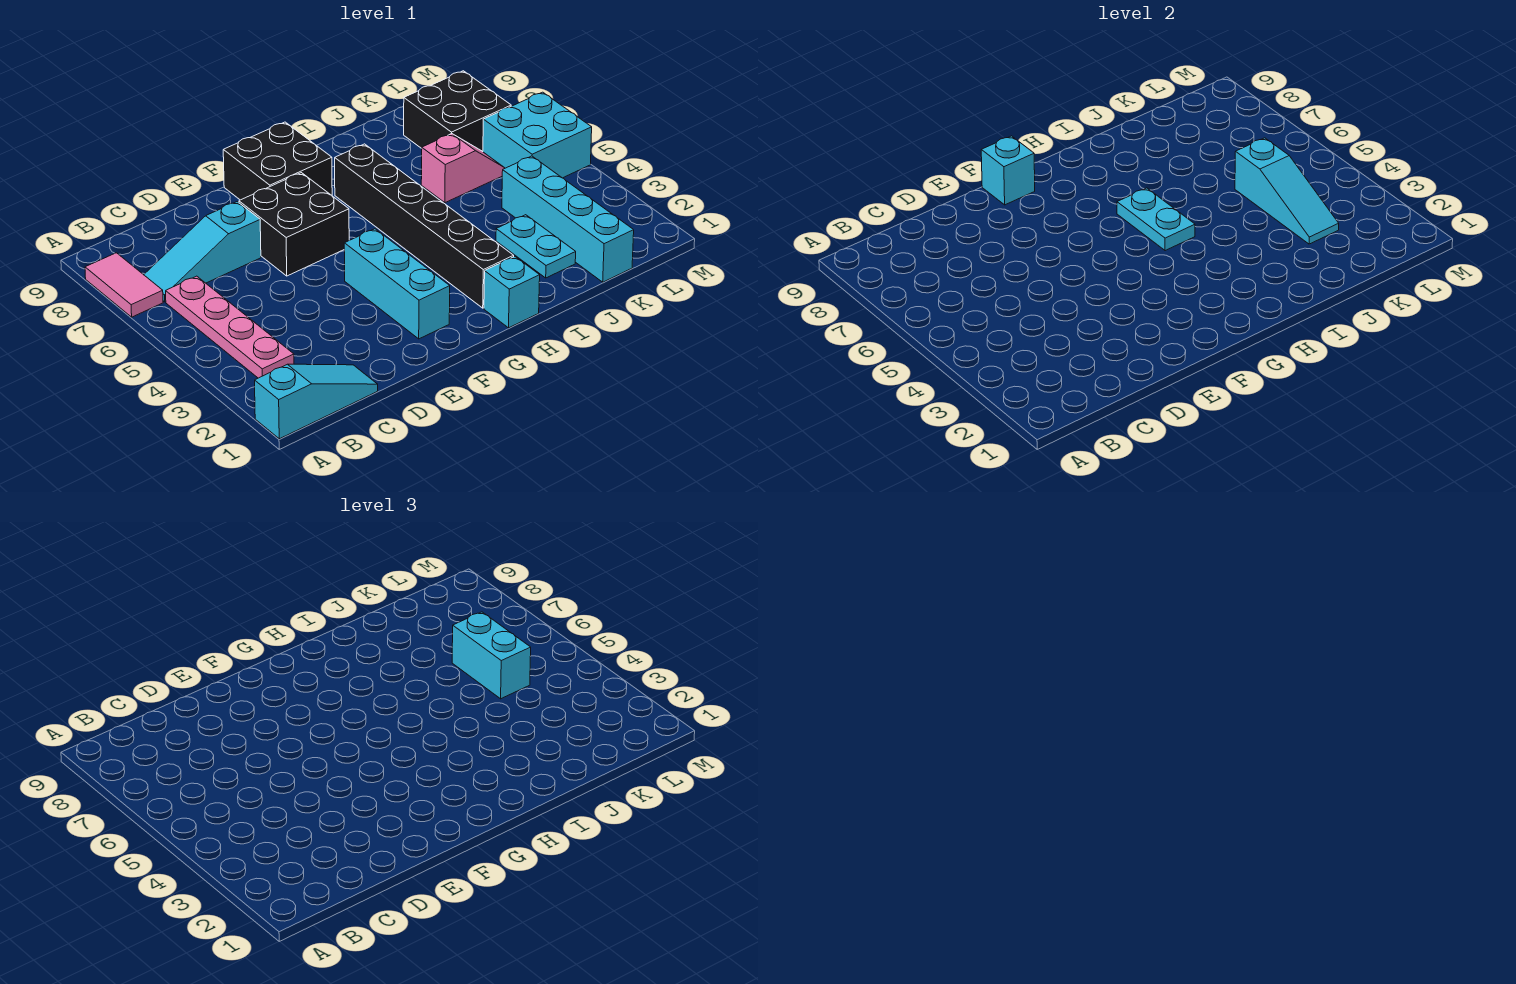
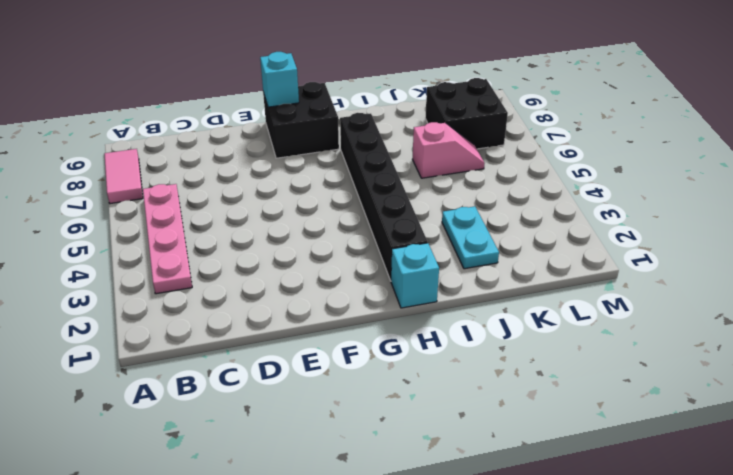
none -> cyan slope A1:C1 level 1 top A
none -> cyan slope B7:D7 level 1 top D
none -> black brick E6:F7 level 1

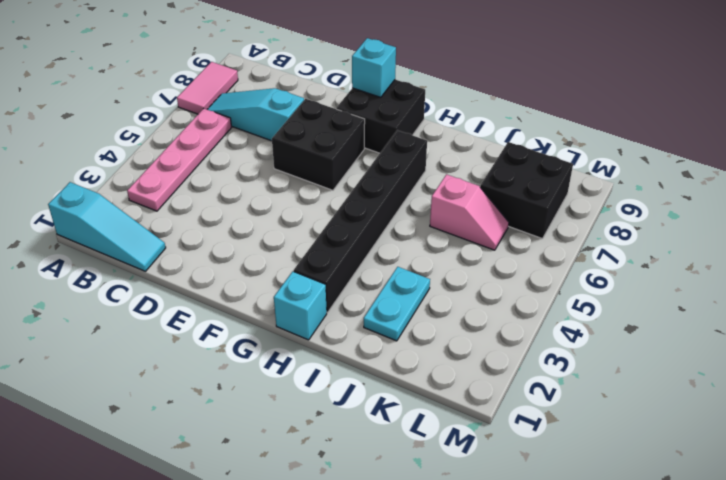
none -> cyan brick F2:F4 level 1
none -> cyan brick K1:K4 level 1
none -> cyan brick L5:M6 level 1

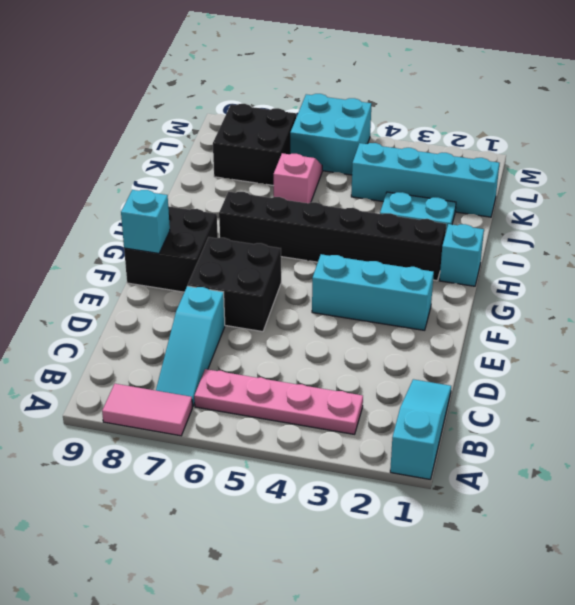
none -> cyan plate H5:H6 level 2
none -> cyan slope K3:K5 level 2 top 5
none -> cyan brick K5:K6 level 3

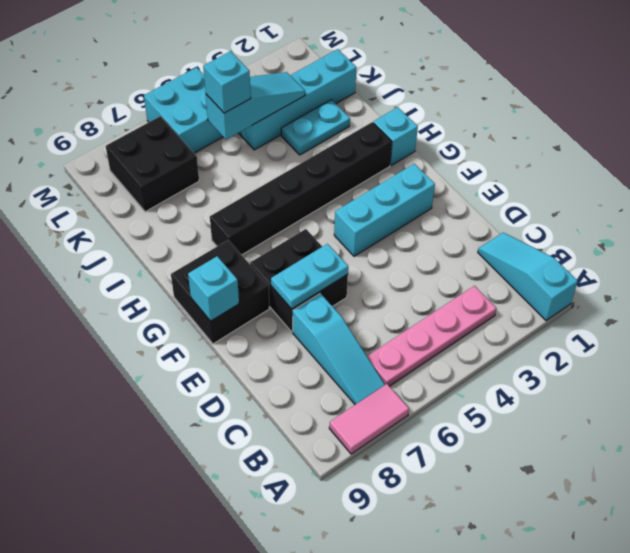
cyan plate E6:E7 level 2 -> cyan plate H5:H6 level 2
cyan brick K5 level 3 -> cyan brick K5:K6 level 3
none -> pink slope J6:K6 level 1 top J

